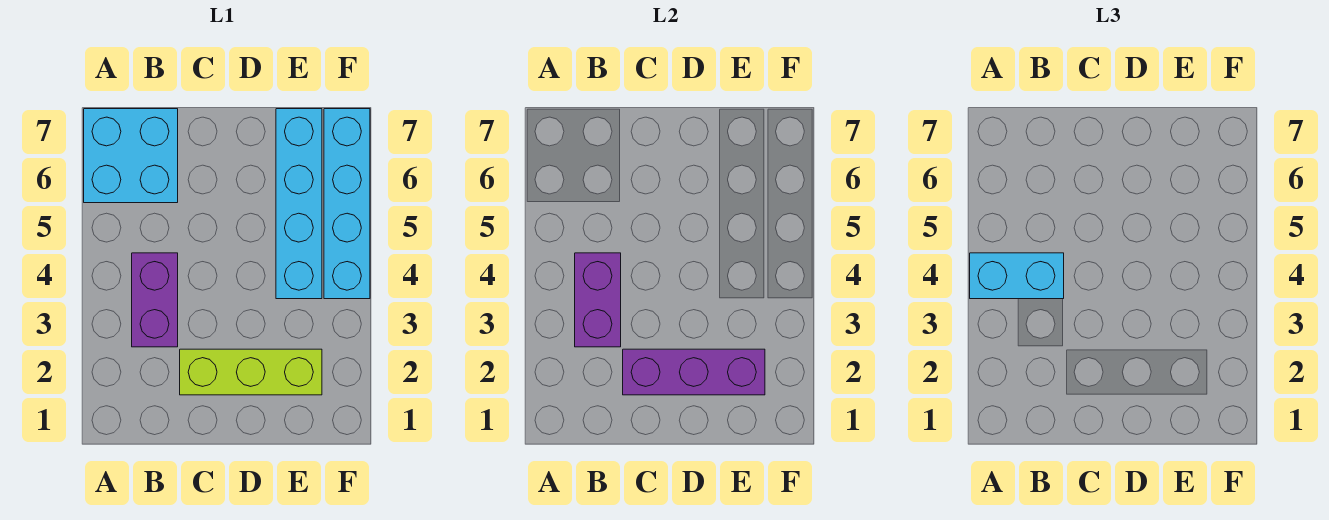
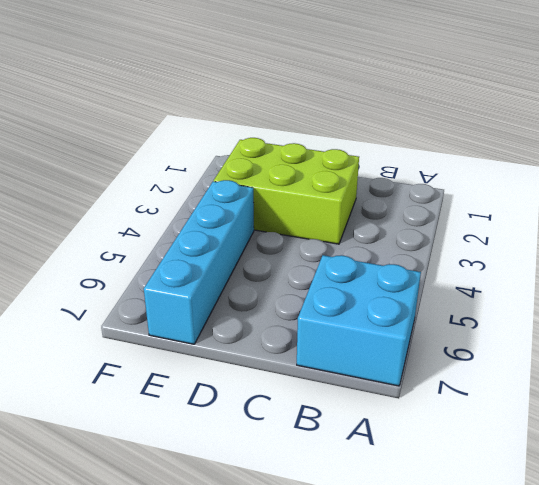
lime brick C2:E3 level 1 -> lime brick C2:E2 level 1
none -> purple brick B3:B4 level 1
none -> cyan brick F4:F7 level 1

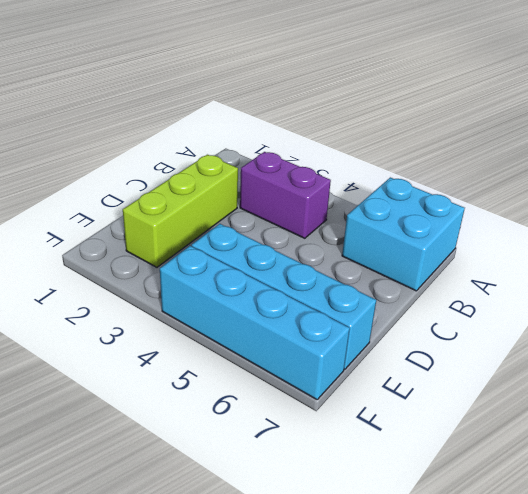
none -> purple brick B3:B4 level 2
none -> purple brick C2:E2 level 2

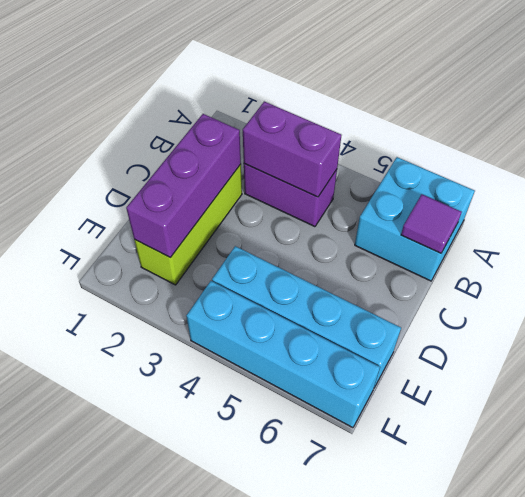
purple tile B7 level 2 -> none
none -> cyan brick A4:B4 level 3

